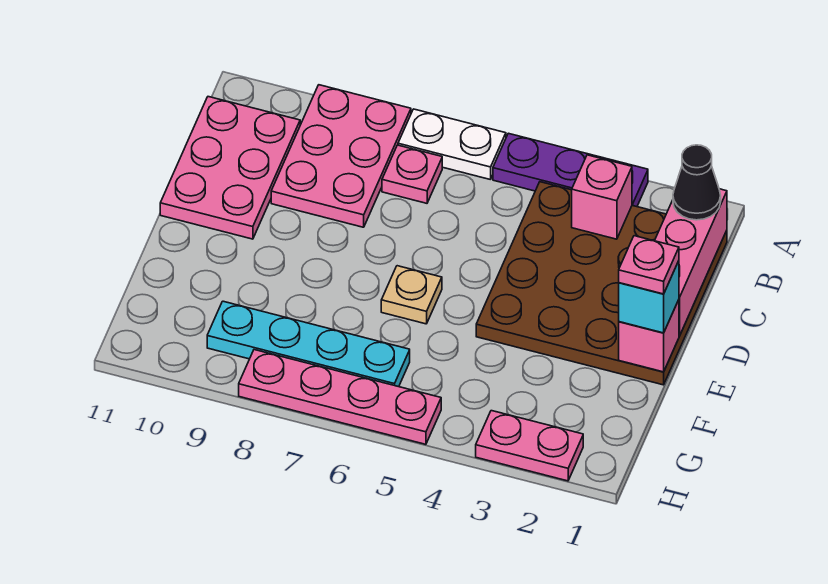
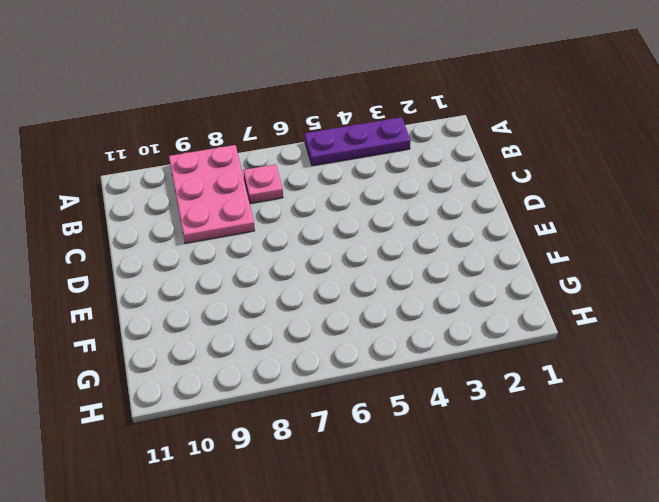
none -> white plate A6:A7 level 1
none -> brown plate B1:E4 level 1
none -> pink plate B10:D11 level 1

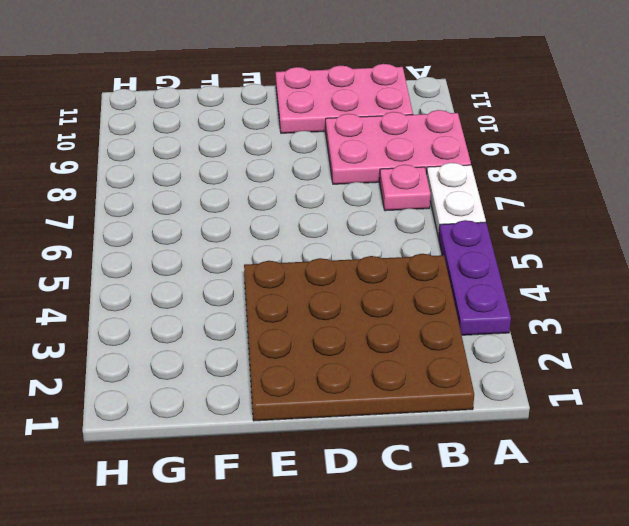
none -> tan plate E6 level 1
none -> cyan plate G6:G9 level 1
none -> pink plate H2:H3 level 1

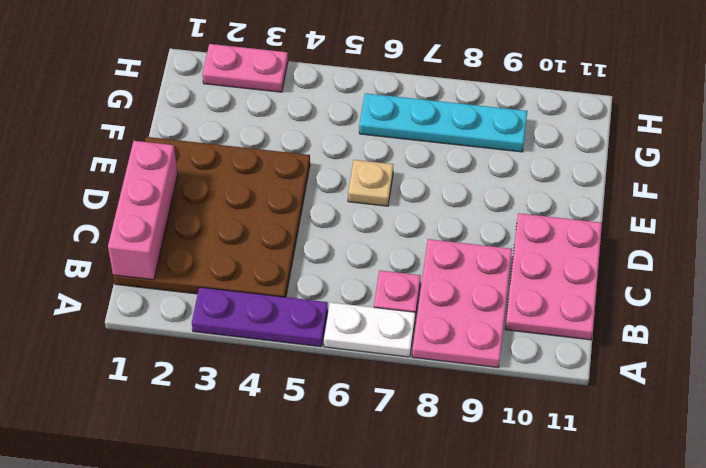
none -> pink plate H5:H8 level 1
none -> pink brick B3 level 2
none -> pink brick E1 level 2

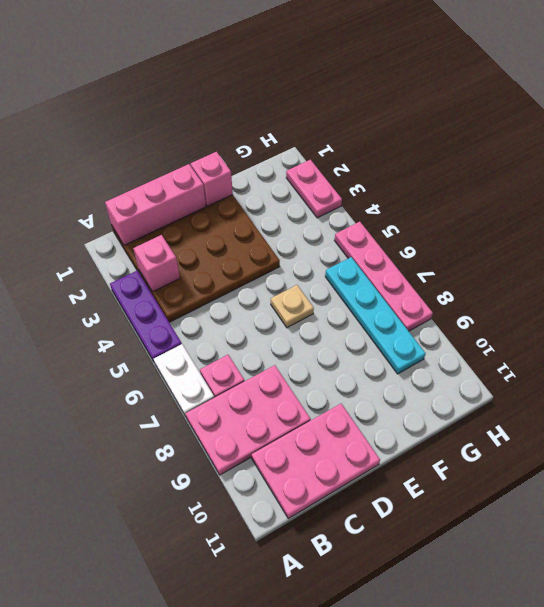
none -> black cone B1 level 3
none -> cyan brick E1 level 3
none -> pink plate E1 level 4

